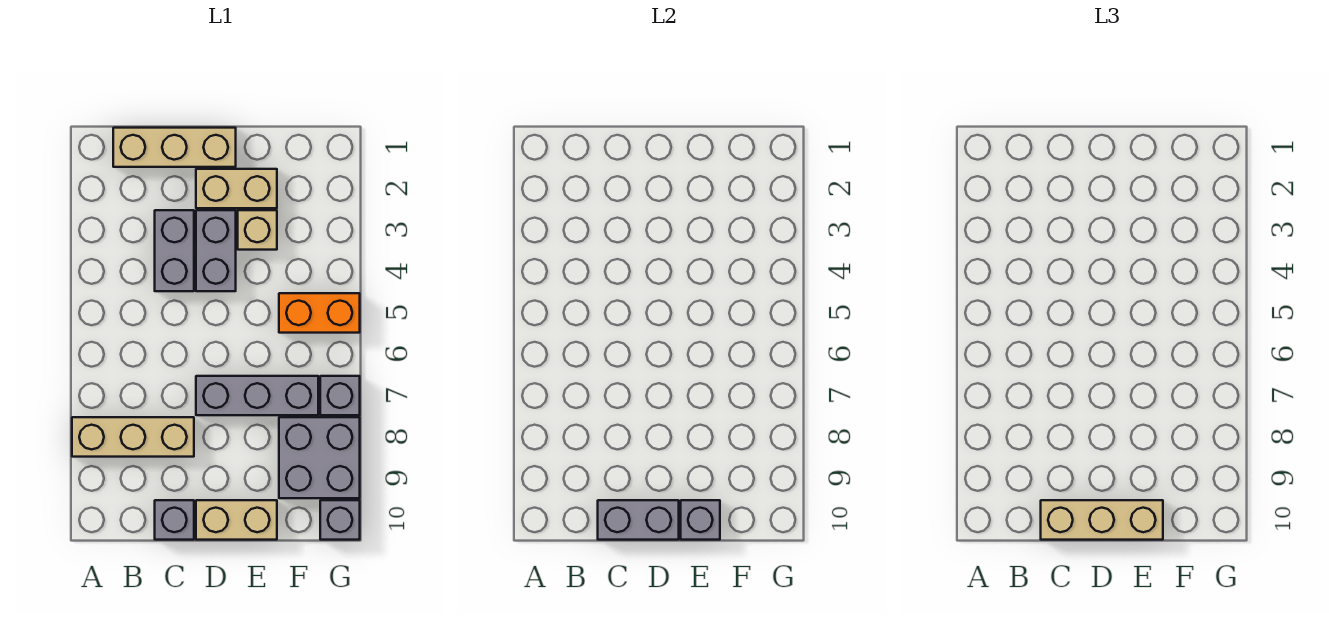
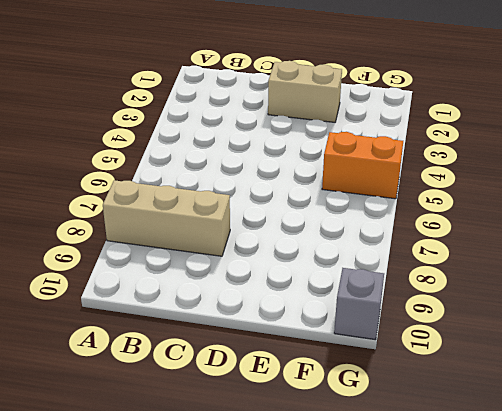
none -> tan brick B1:D1 level 1
none -> grey brick C3:C4 level 1
none -> grey brick C10 level 1

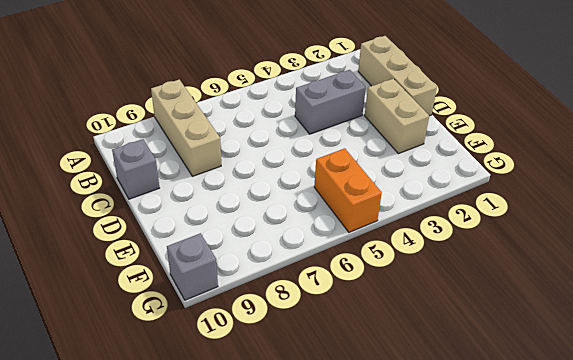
none -> grey brick D3:D4 level 1
none -> grey brick D7:F7 level 1
none -> tan brick D10:E10 level 1

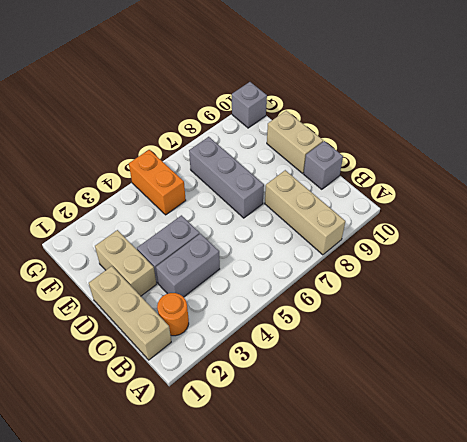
orange round brick B2 level 1 -> none
none -> tan brick E3 level 1
none -> grey brick F8:G9 level 1
none -> grey brick G7 level 1

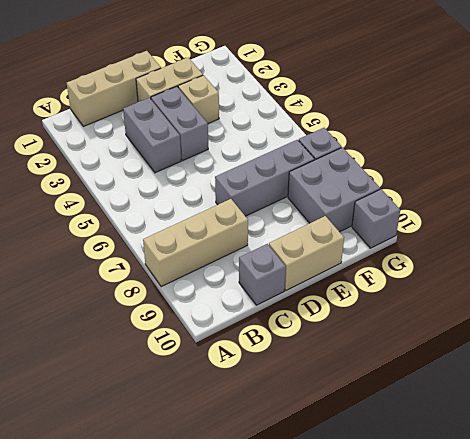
none -> orange brick F5:G5 level 1
none -> grey brick C10:D10 level 2
none -> grey brick E10 level 2

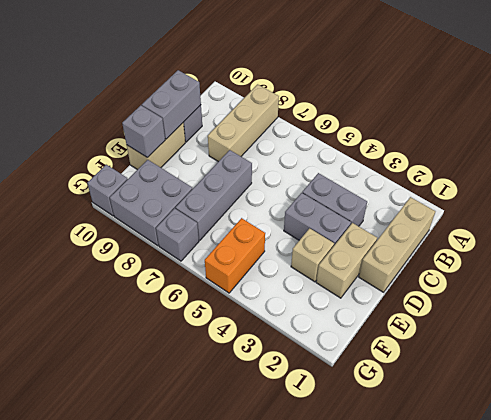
none -> tan brick C10:E10 level 3

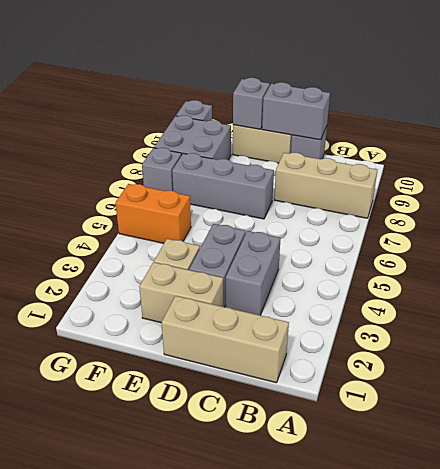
none -> tan brick C10:E10 level 3

